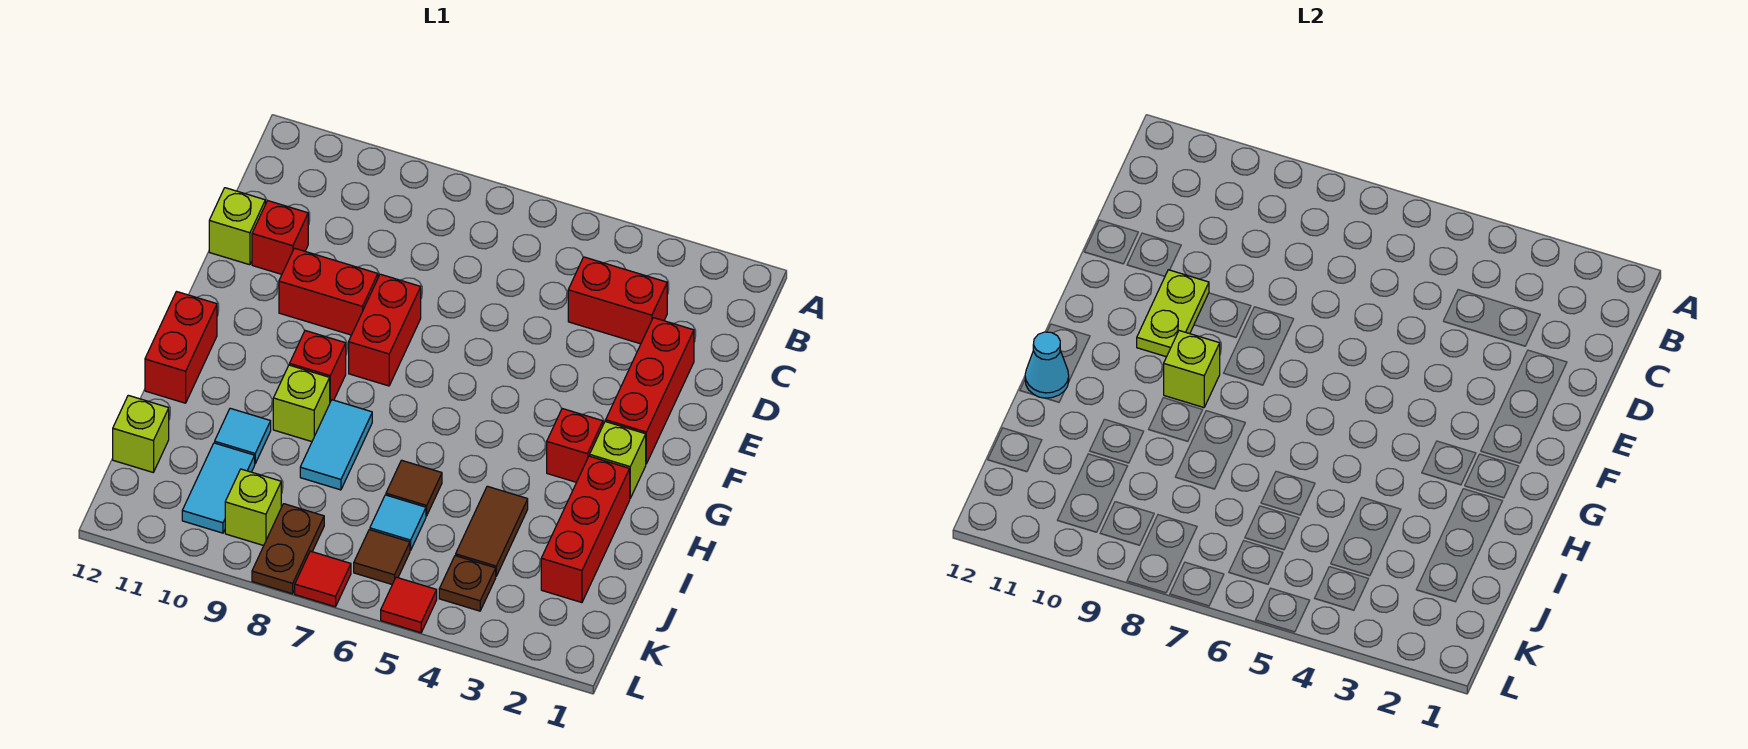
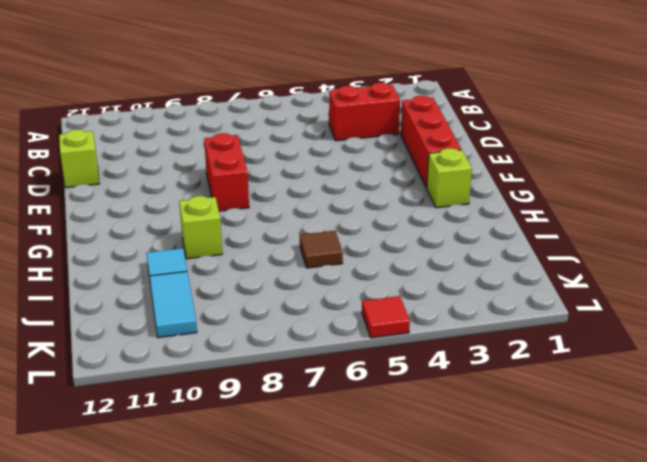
none -> red brick D11 level 1
none -> red brick E9:E10 level 1
none -> red brick G3 level 1

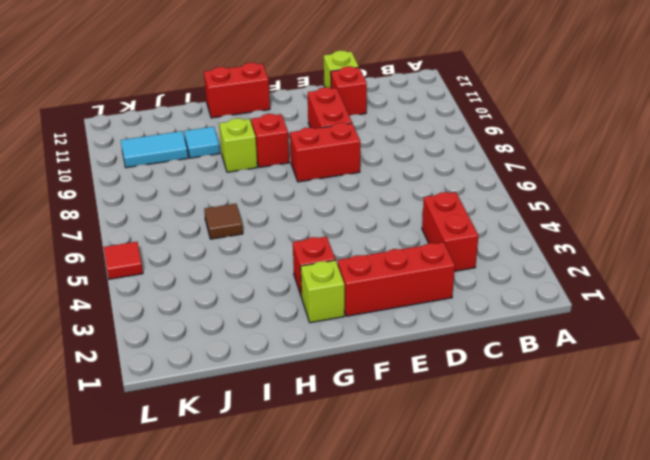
none -> red brick H2:J2 level 1
none -> cyan tile H8:I8 level 1
none -> brown tile I4:J4 level 1

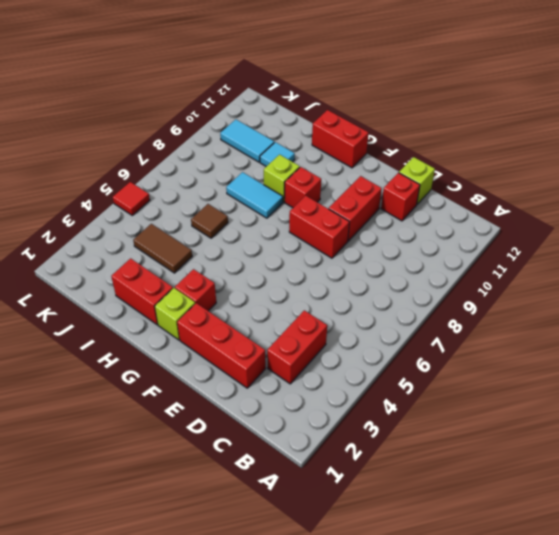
red brick H2:I2 level 1 -> red brick H2:J2 level 1
none -> cyan tile J6 level 1
none -> lime brick J12 level 1
none -> brown plate K4 level 1

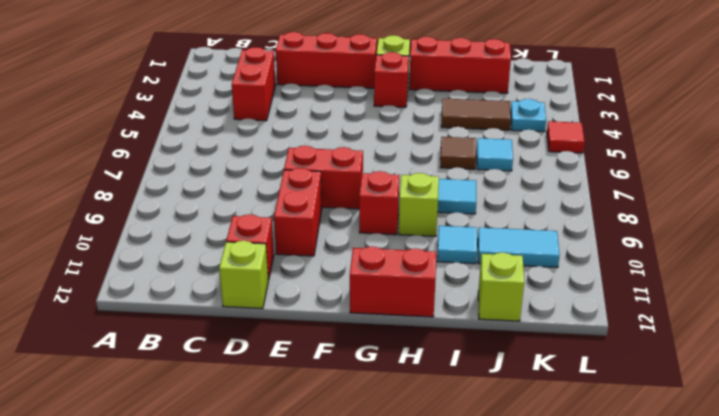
cyan plate K4 level 1 -> brown plate K4 level 1
none -> brown tile K6 level 1
none -> brown plate K8:L8 level 1
none -> lime brick K9 level 1

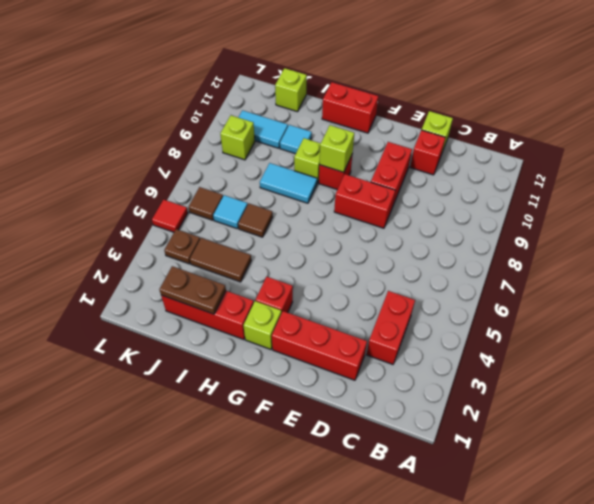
brown plate I2:J2 level 2 -> brown plate K8:L8 level 1
none -> red tile L7 level 1
none -> lime plate E10:F10 level 2
none -> cyan cone H12 level 2

